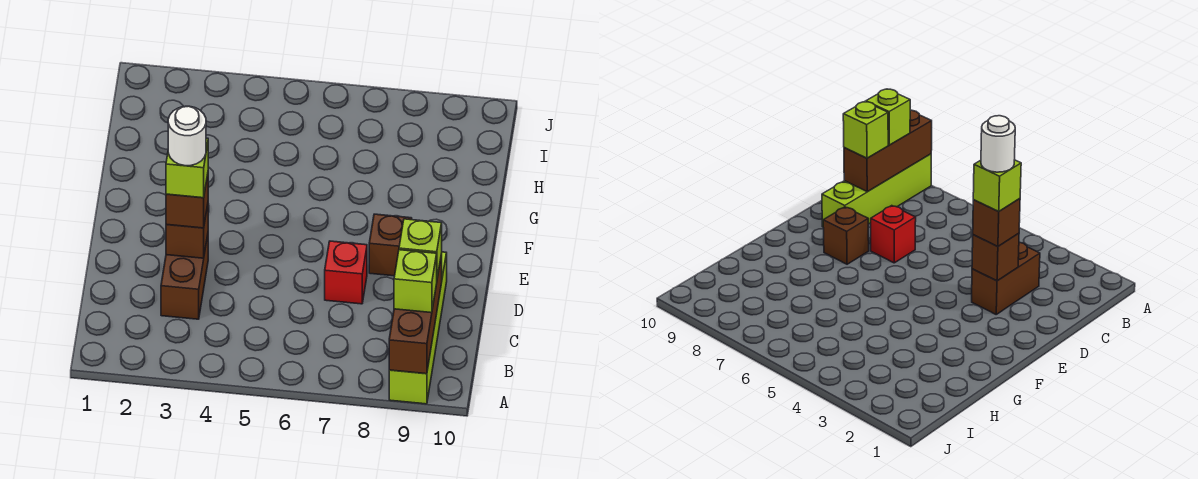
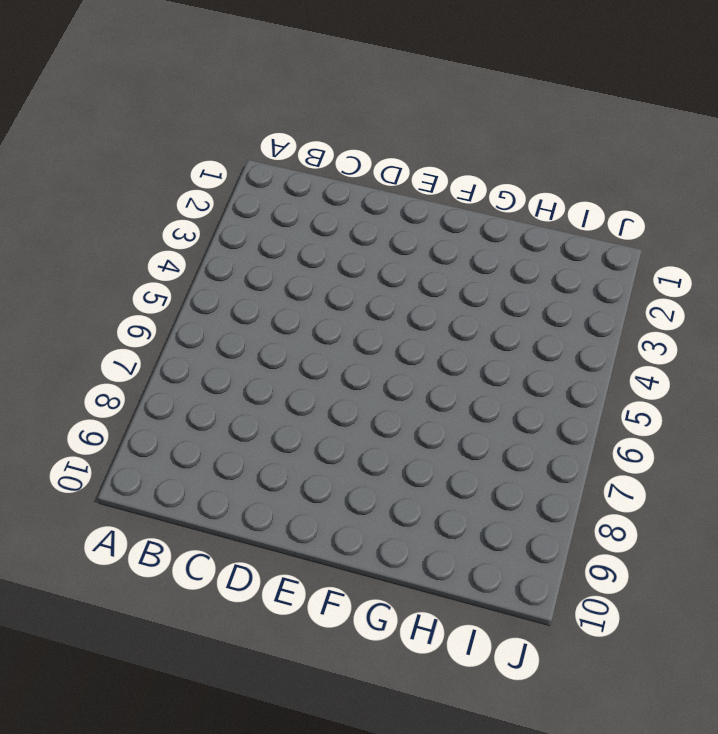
none -> lime brick A9:D9 level 1
none -> brown brick C3:D3 level 1

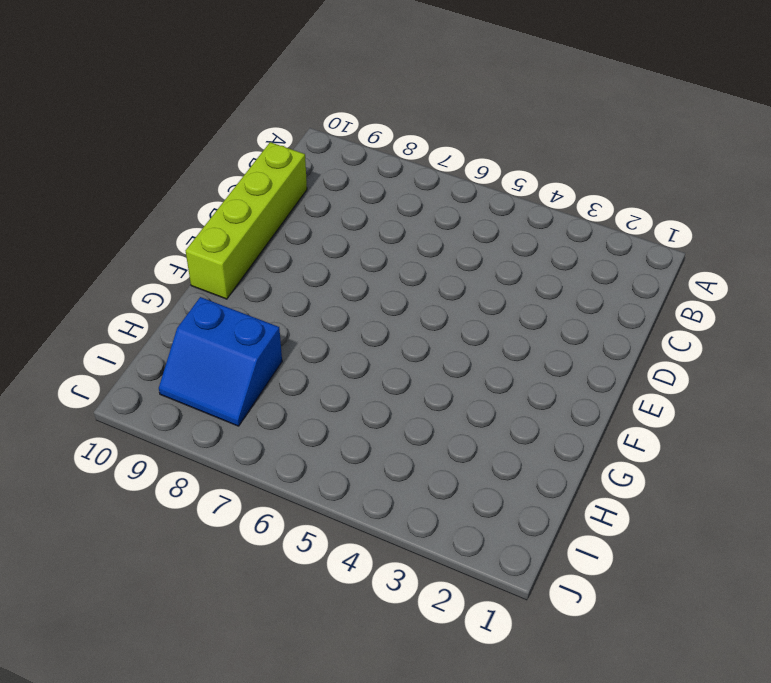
lime brick C10:F10 level 1 -> lime brick A9:D9 level 1
blue slope H8:I9 level 1 top H -> none
none -> brown brick C3:D3 level 1
none -> red brick D7 level 1

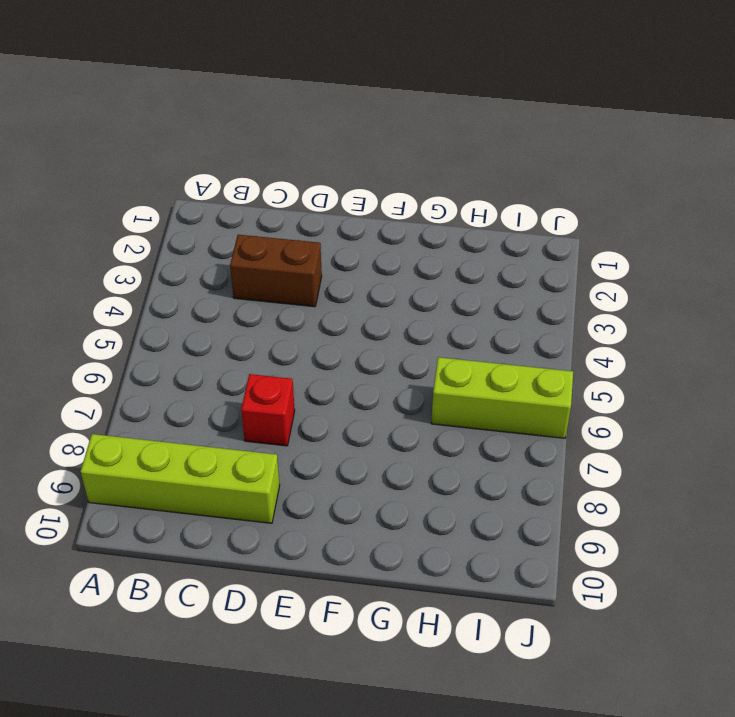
lime brick H6:J6 level 1 -> none
none -> brown brick E8 level 1
none -> brown brick A9:C9 level 2

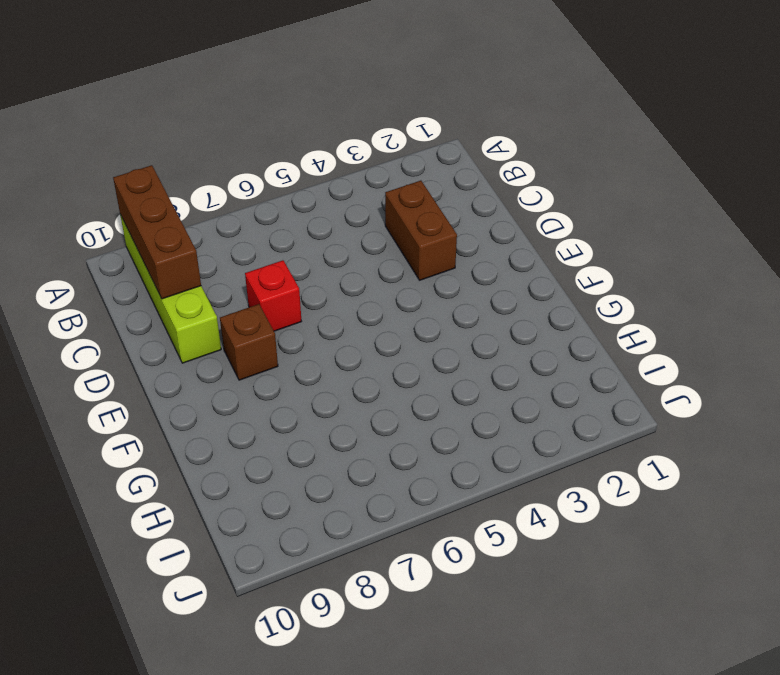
none -> brown brick D3 level 2
none -> lime brick B9 level 3

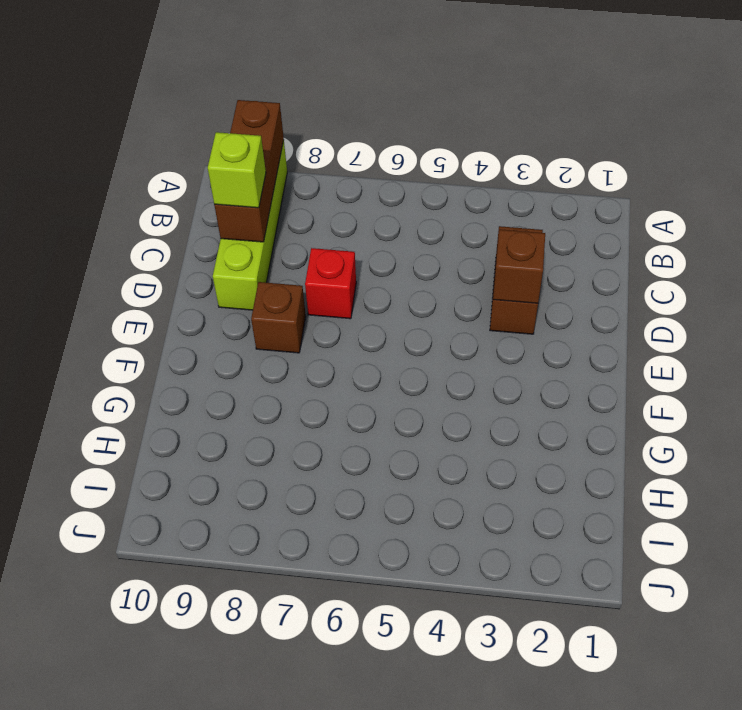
none -> lime brick B9 level 3
none -> brown brick D3 level 3

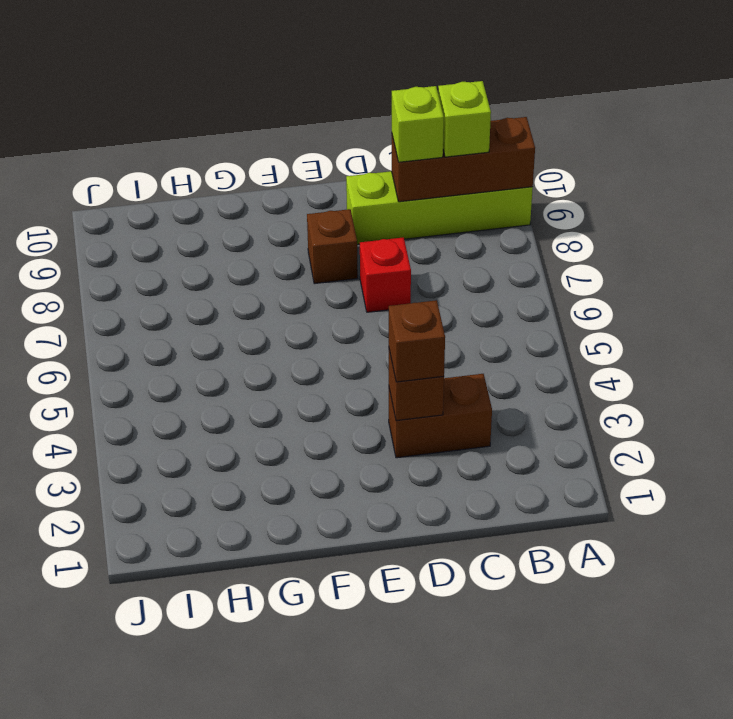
none -> lime brick D3 level 4
none -> white round brick D3 level 5

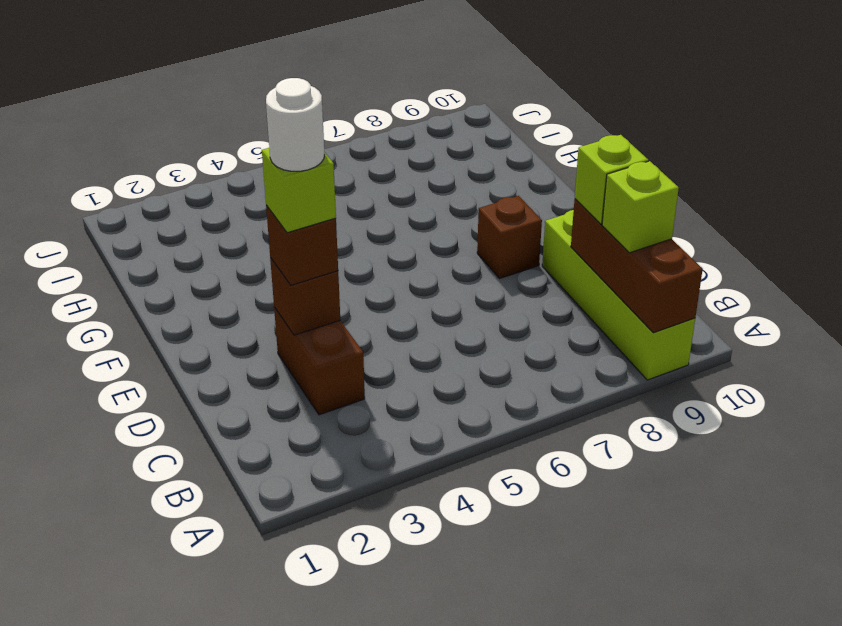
none -> red brick D7 level 1

